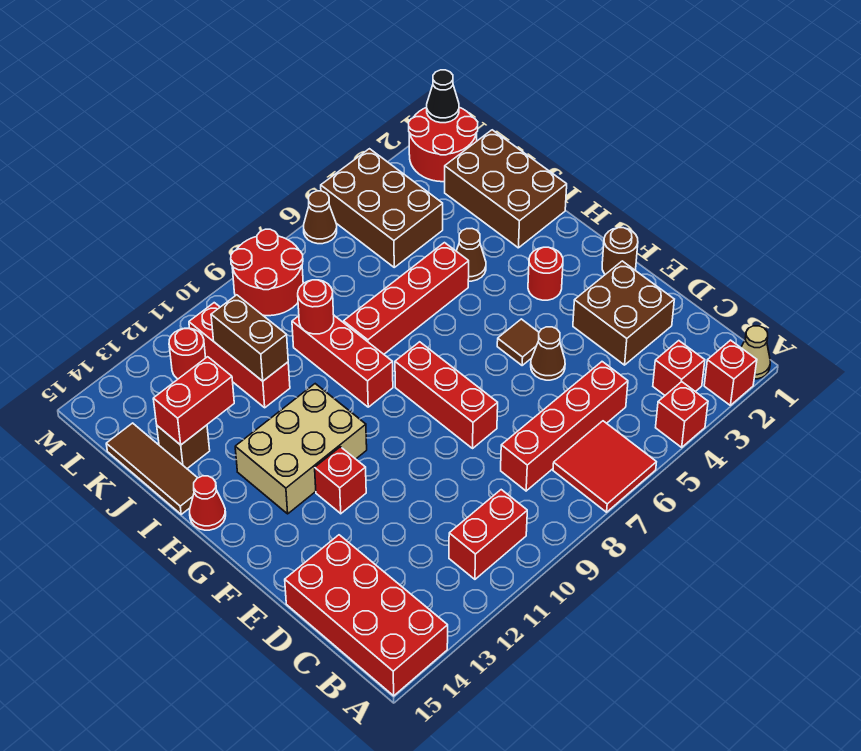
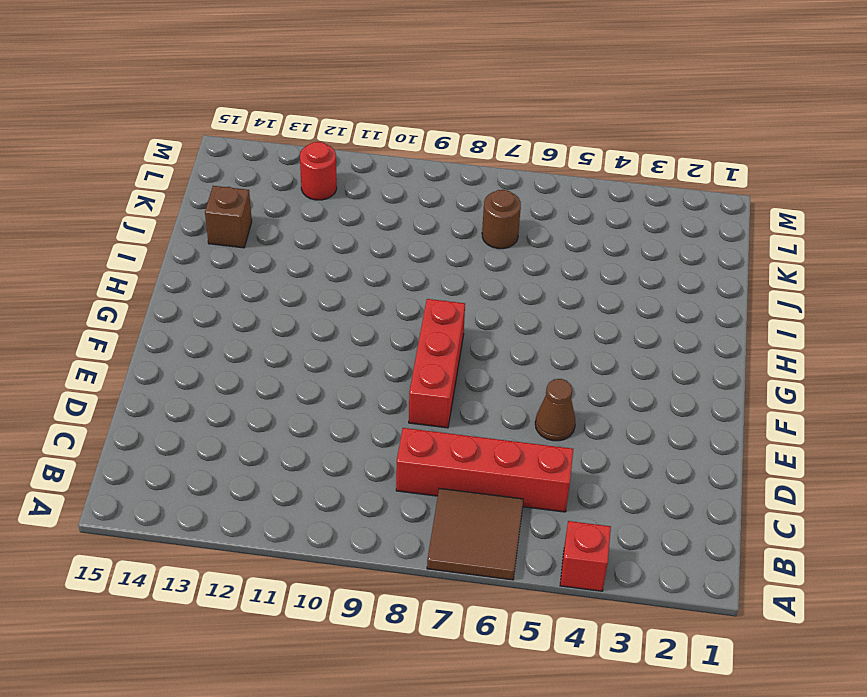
brown tile A6:B7 level 1 -> red tile A6:B7 level 1
brown round brick K7 level 1 -> brown round brick F1 level 1
none -> tan cone A1 level 1
none -> red brick A2 level 1
none -> red brick A14:D15 level 1
none -> red brick B3 level 1

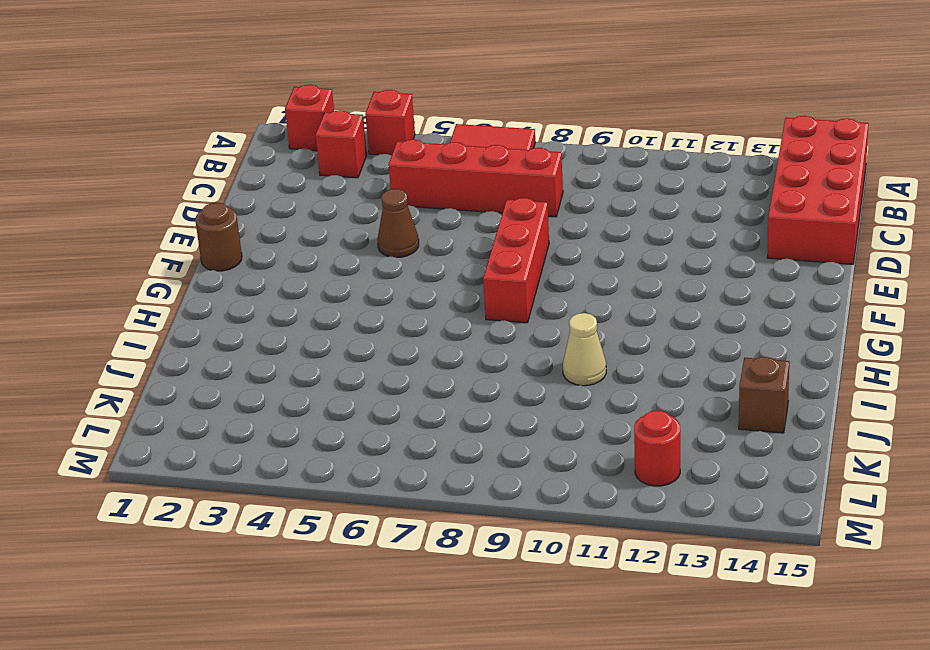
tan cone I10 level 1 -> tan cone A1 level 1
none -> red brick B10:B11 level 1
none -> brown brick D2:E3 level 1
none -> brown tile F5 level 1
none -> red brick F12 level 1

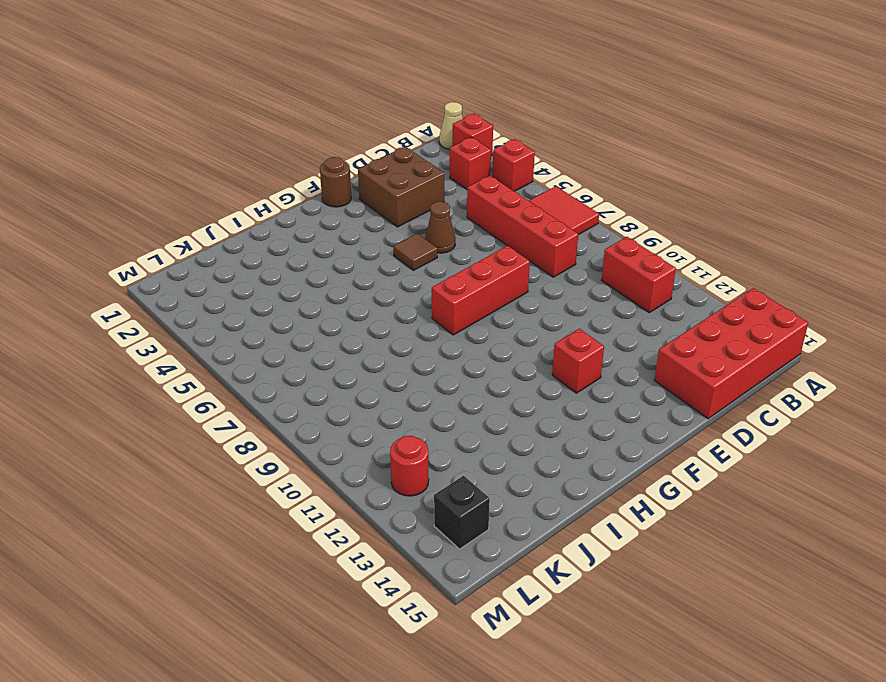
black brick L14 level 1 -> none
none -> red round brick G3 level 1
none -> tan brick G11:H13 level 1
none -> red brick H9:J9 level 1
none -> red cone H15 level 1

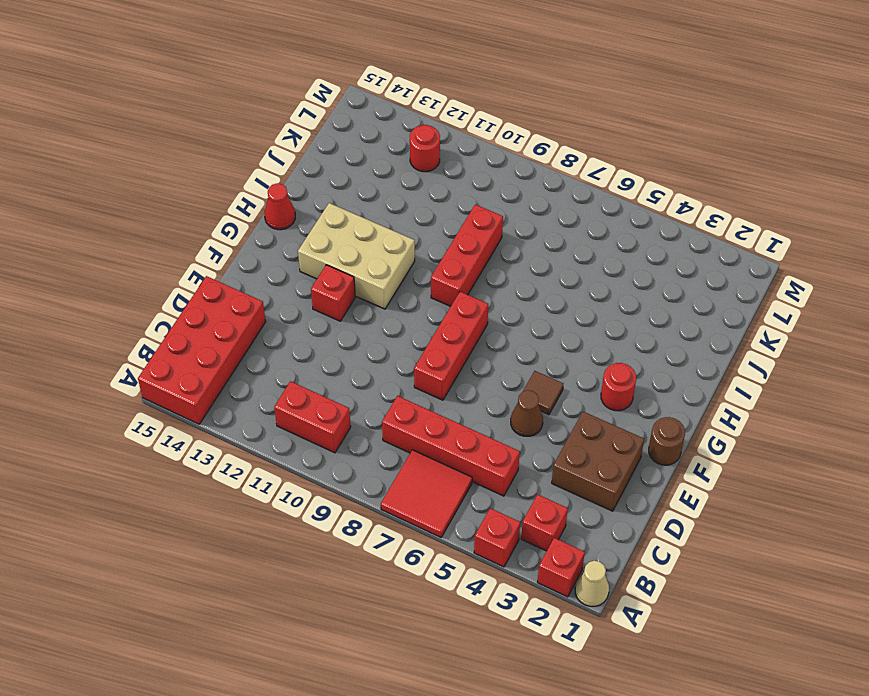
none -> brown brick I1:K2 level 1
none -> brown cone I4 level 1
none -> red brick I5:I8 level 1
none -> brown tile I15:K15 level 1

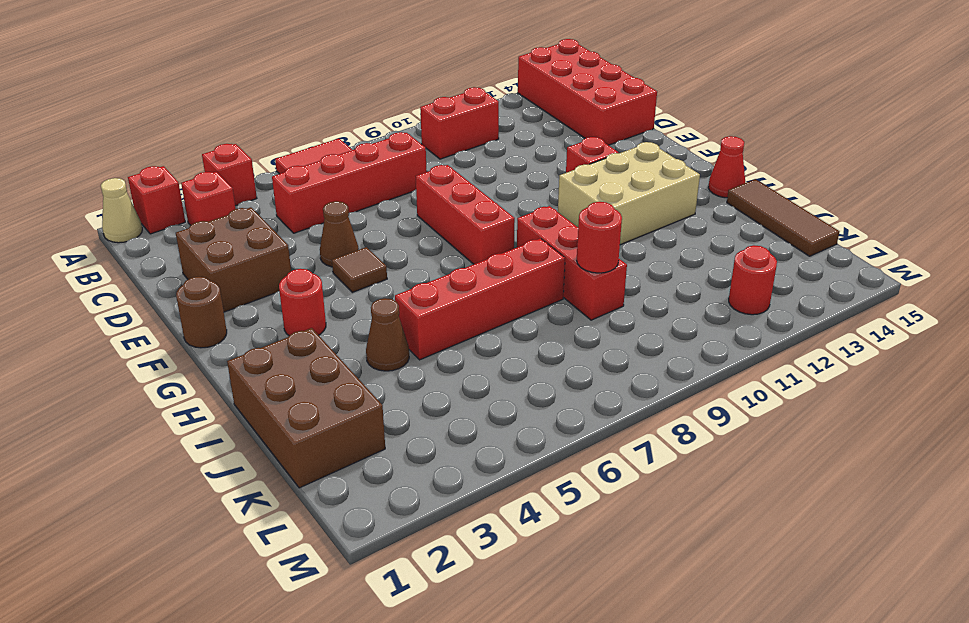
none -> red brick J11:L11 level 1
none -> brown brick J14 level 1
none -> brown brick K4:M5 level 1
none -> red round brick L1:M2 level 1

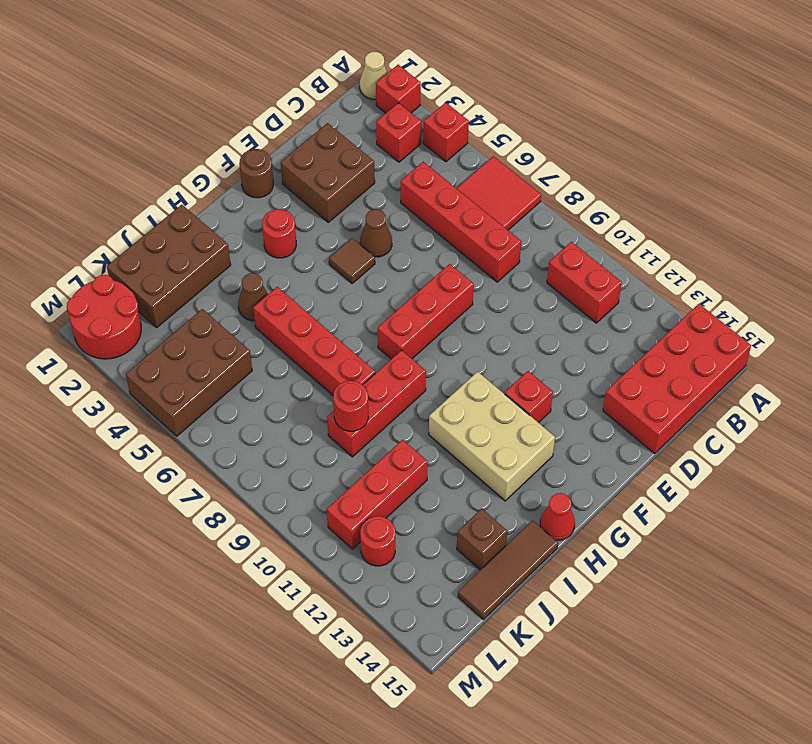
none -> red round brick L8:M9 level 1
none -> brown cone M6 level 1
none -> brown brick J11:K11 level 2
none -> red brick J13:J14 level 2

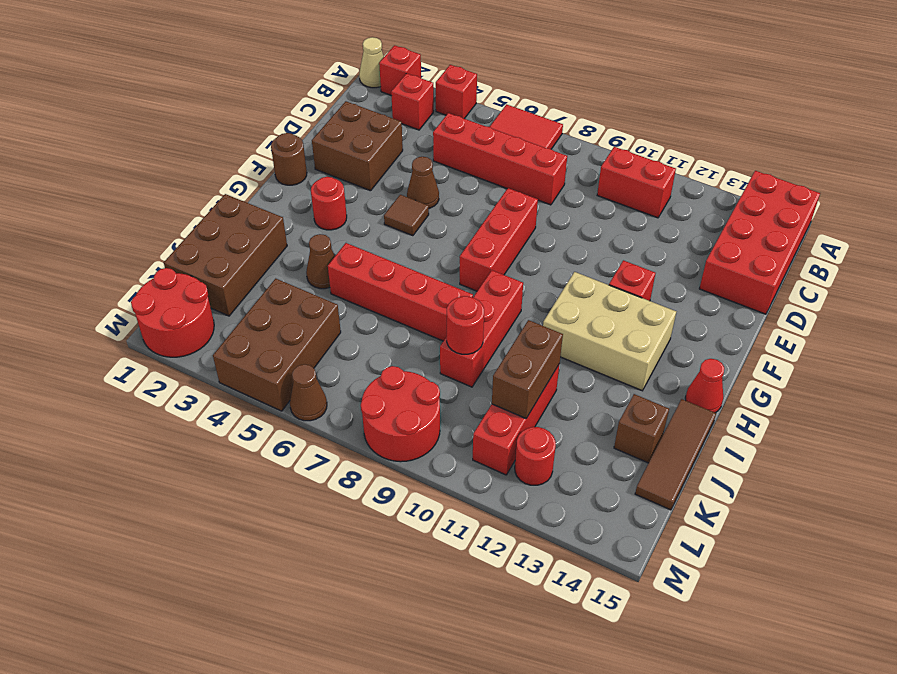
none -> red brick J13:J14 level 2
none -> black cone M1 level 2

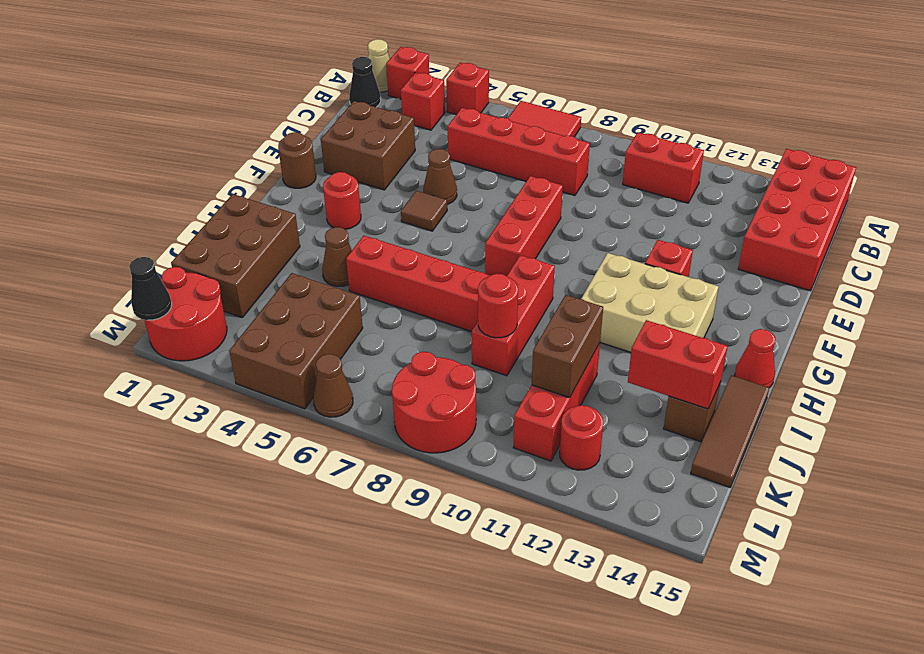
black cone B1 level 1 -> none

